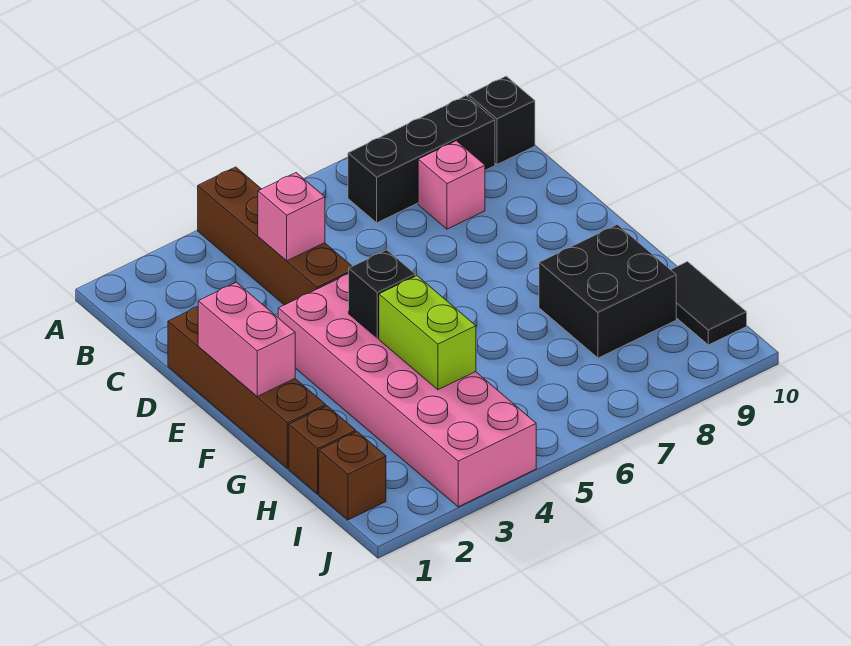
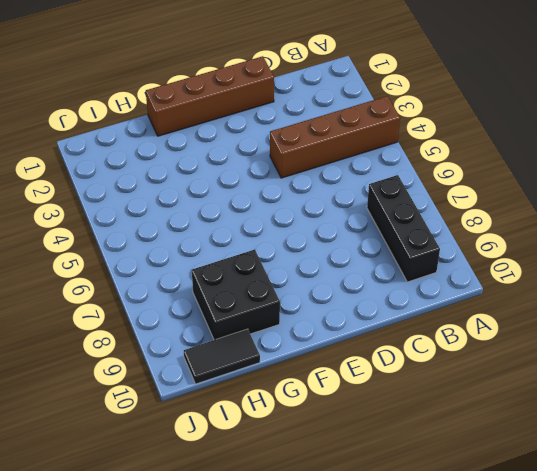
none -> black brick B10 level 1
none -> pink brick C8 level 1
none -> pink brick E3:J4 level 1

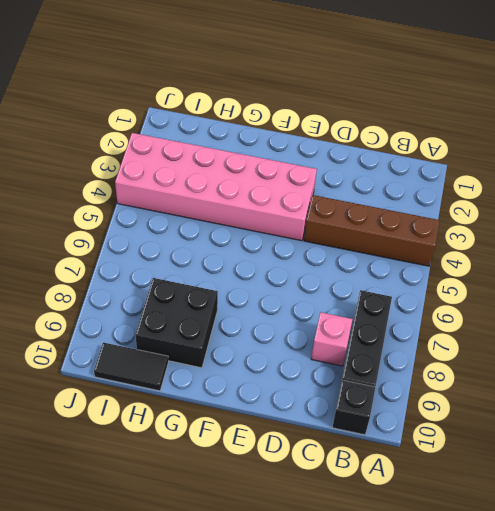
none -> brown brick D1:G1 level 1
none -> brown brick H1 level 1
none -> brown brick I1 level 1

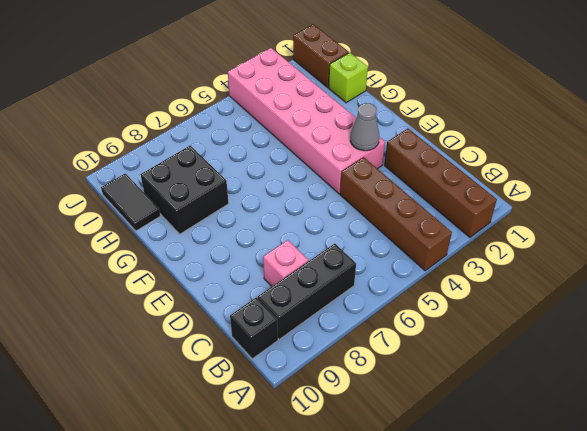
brown brick A2:D2 level 1 -> brown brick D1:G1 level 1
grey cone E3 level 2 -> none
lime brick H1 level 1 -> brown brick H1 level 1
brown brick I1:J1 level 1 -> brown brick I1 level 1
none -> pink brick C4 level 2
none -> pink brick E1:F1 level 2
none -> black brick F4 level 2

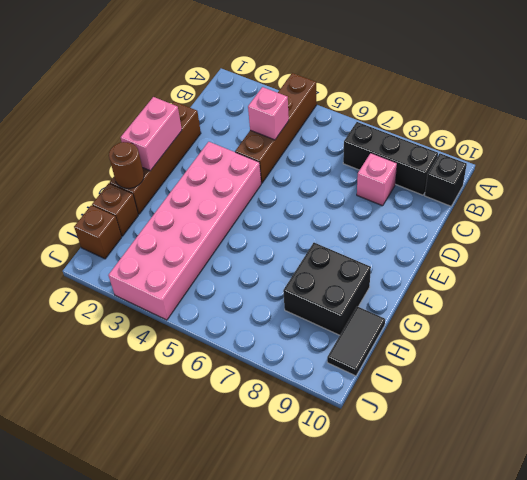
brown round brick G1 level 2 -> none
none -> black brick F4 level 2
none -> lime brick G4:H4 level 2

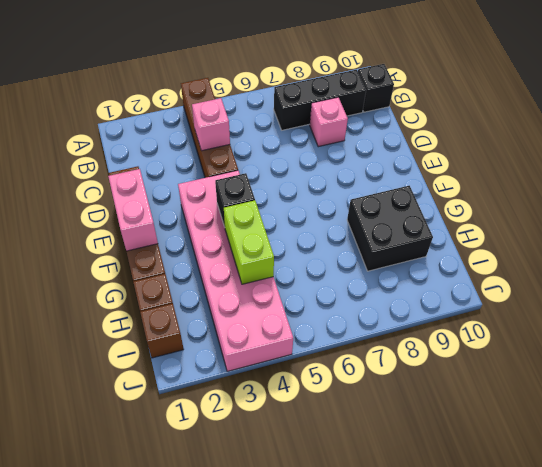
none -> black tile H10:I10 level 1

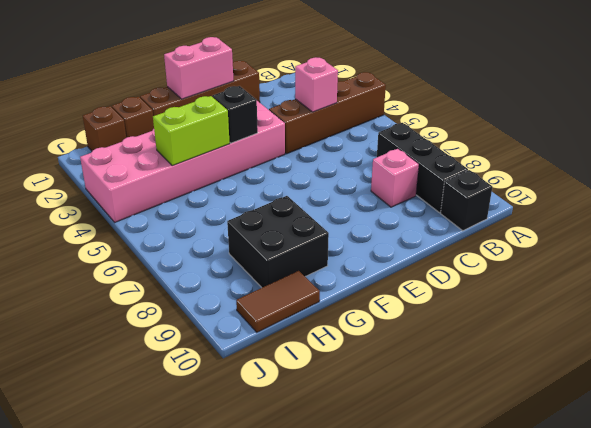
brown tile H10:I10 level 1 -> black tile H10:I10 level 1

